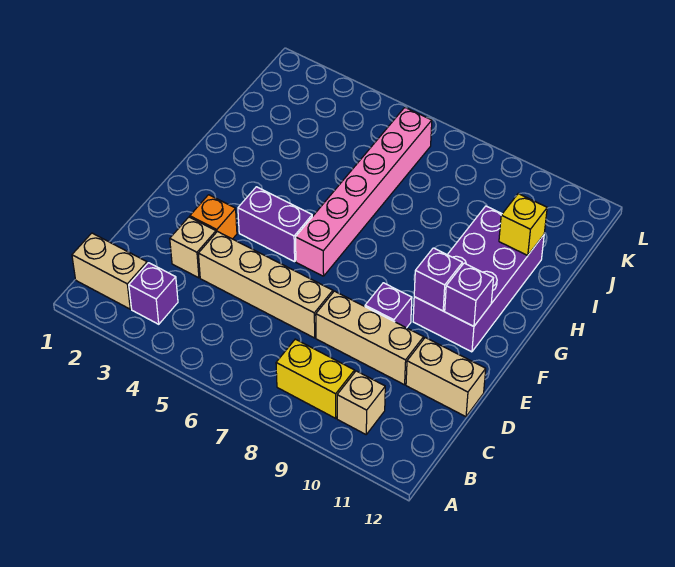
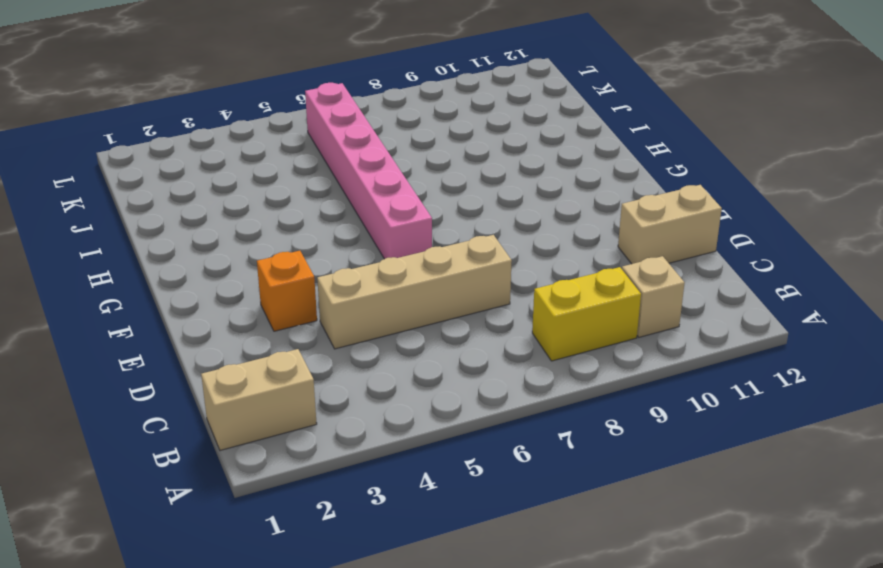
none -> purple brick B3 level 1
none -> tan brick D3 level 1
none -> tan brick D8:D10 level 1

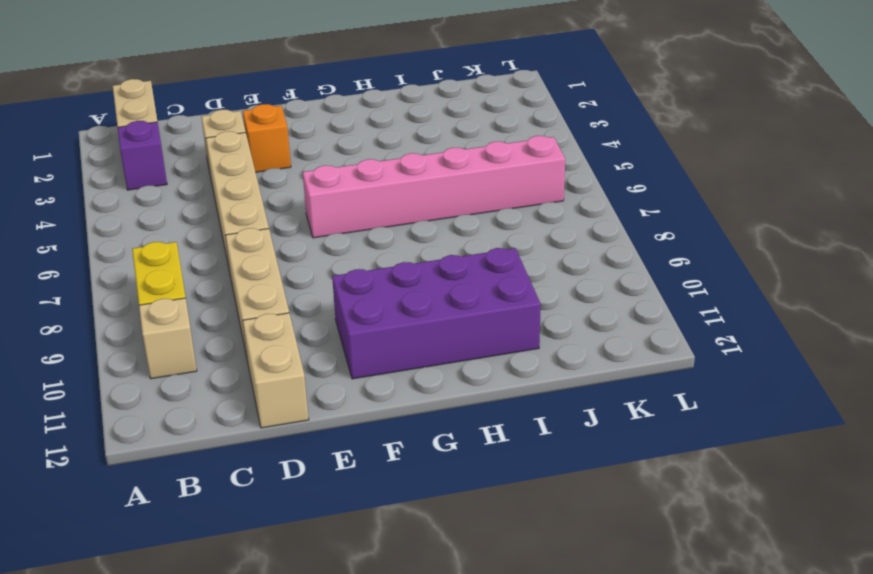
none -> purple brick E9 level 1
none -> purple brick F4:F5 level 1
none -> purple brick F10 level 2

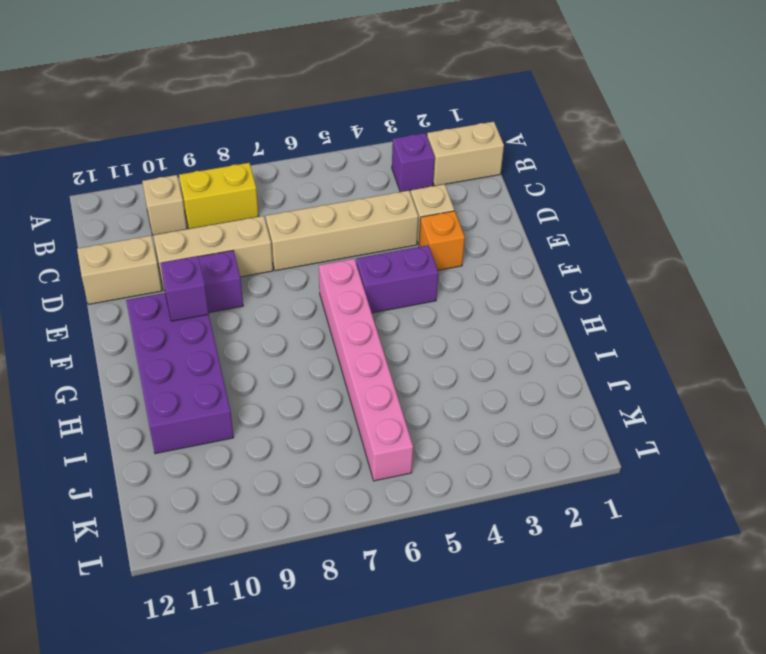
none -> purple brick F11 level 2
none -> yellow brick I11 level 2

